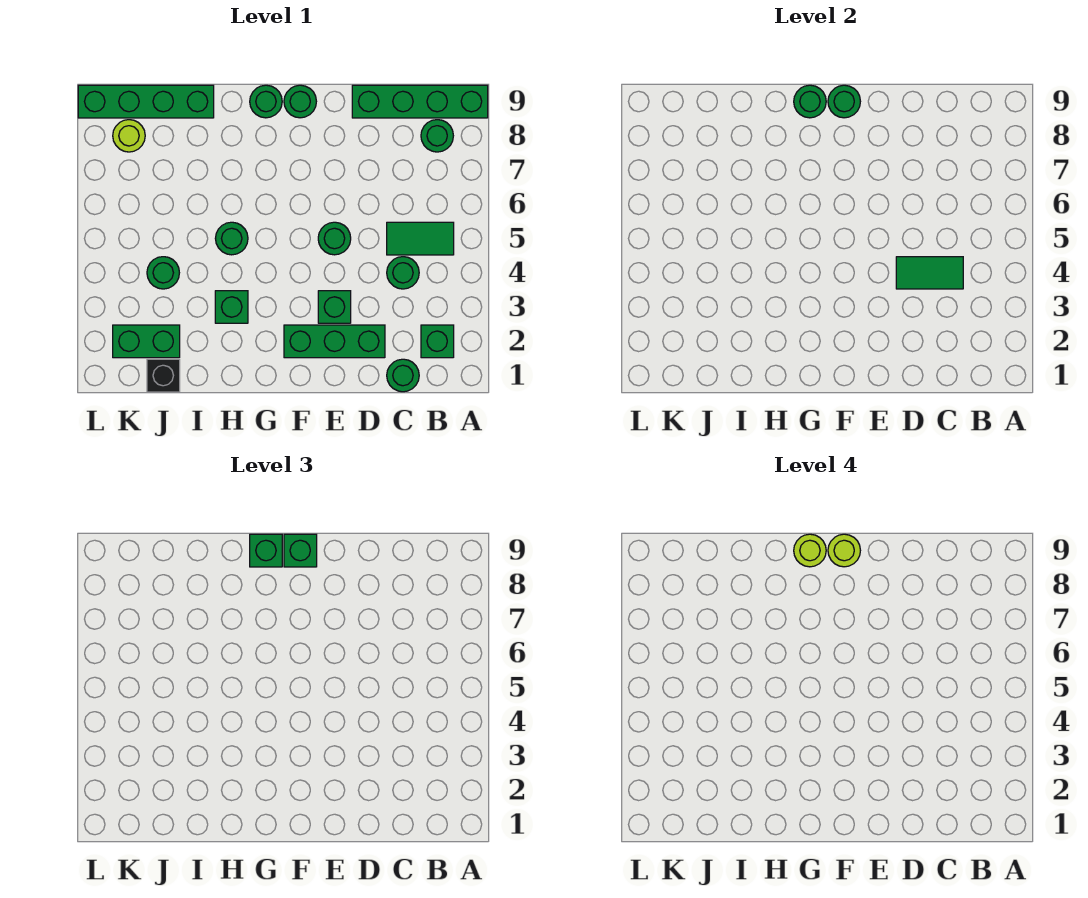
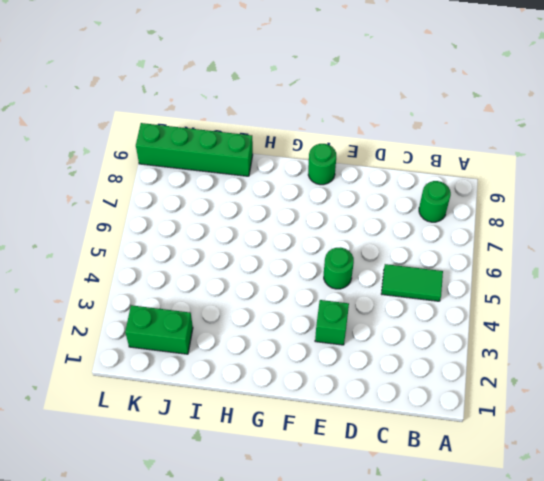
none -> green brick A9:D9 level 1
none -> green brick B2 level 1
none -> green round brick C1 level 1

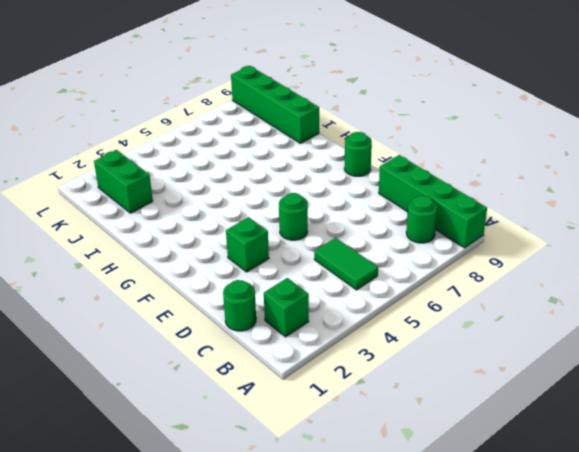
none -> green round brick C4 level 1
none -> green brick D2:F2 level 1
none -> green round brick G9 level 1

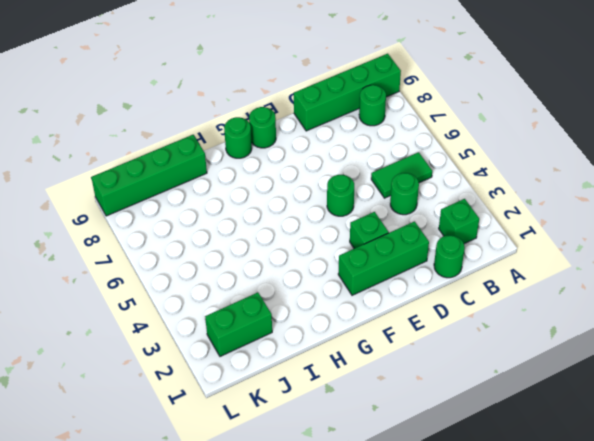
none -> green brick H3 level 1
none -> green round brick H5 level 1
none -> black brick J1 level 1

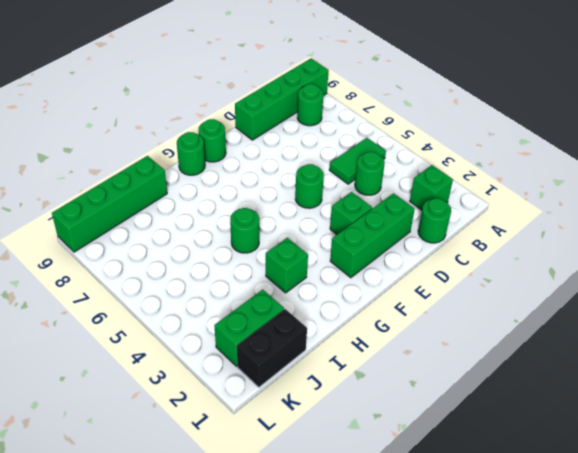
black brick J1:K1 level 1 -> black brick J1 level 1
none -> green round brick J4 level 1
none -> lime round brick K8 level 1
none -> green tile C4:D4 level 2

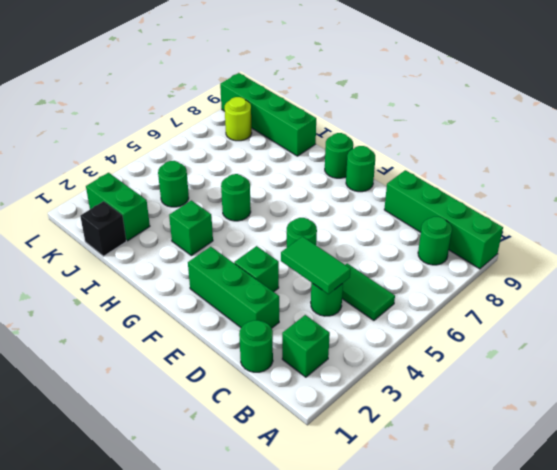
none -> green round brick F9 level 2
none -> green round brick G9 level 2
none -> green brick F9 level 3

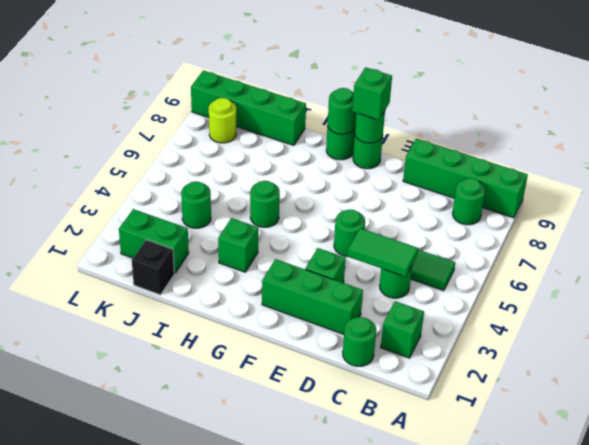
none -> green brick G9 level 3
none -> lime round brick F9 level 4
none -> lime round brick G9 level 4

